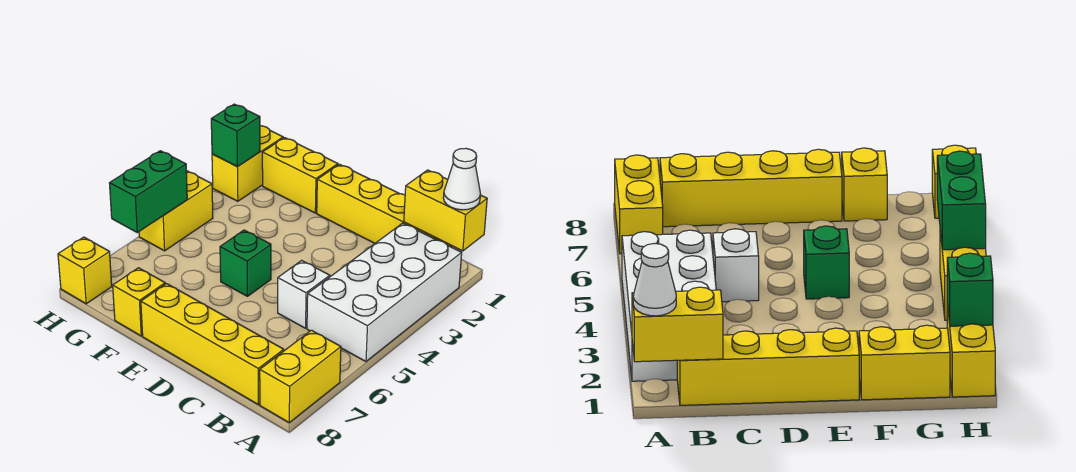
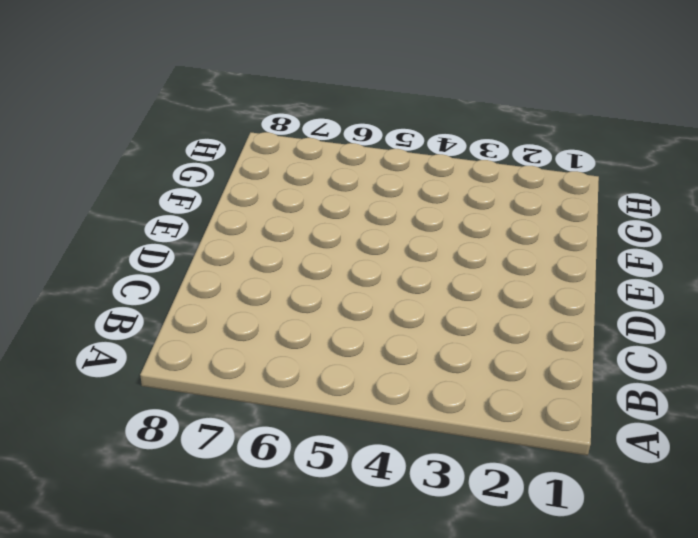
none -> white brick A2:B5 level 1
none -> yellow brick A7:A8 level 1
none -> yellow brick B1:E1 level 1

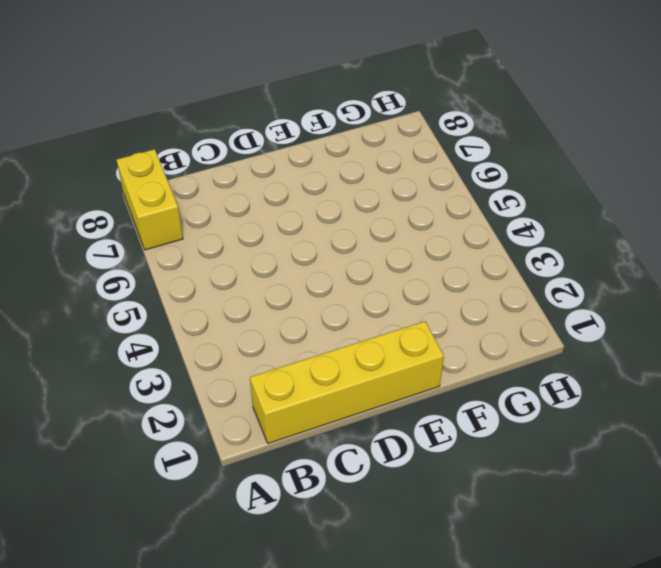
none -> white brick A2:B5 level 1
none -> yellow brick B8:E8 level 1
none -> white brick C5 level 1

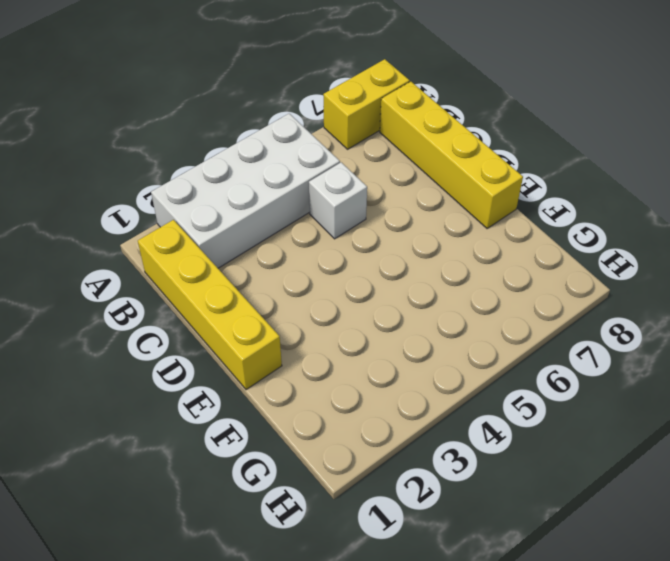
none -> green brick E5 level 1
none -> yellow brick F1:G1 level 1
none -> yellow brick F8 level 1

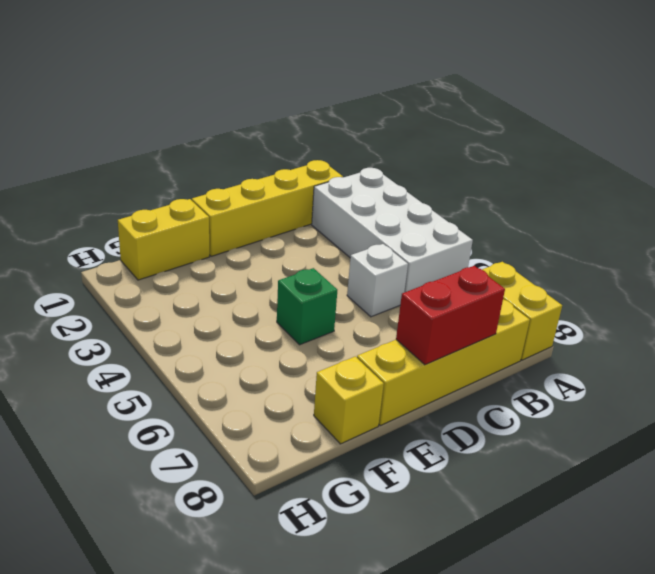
red brick C8:D8 level 2 -> none
none -> yellow brick H1:H2 level 1
none -> yellow brick H4:H5 level 1
none -> yellow brick H8 level 1

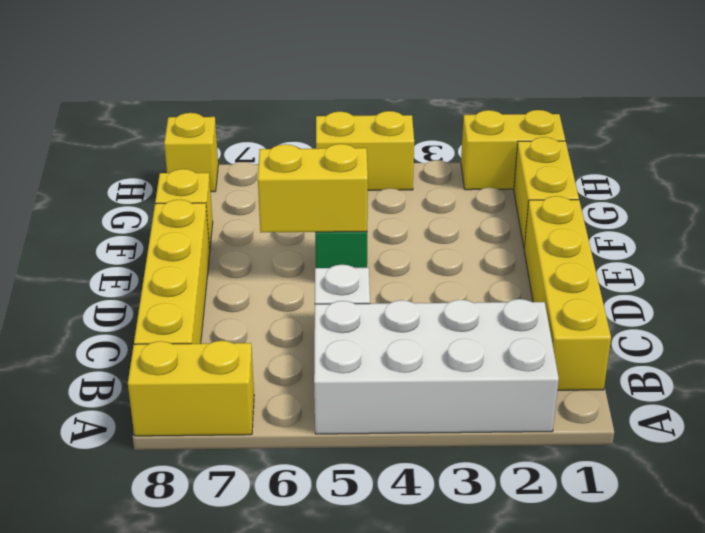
yellow brick E5:E6 level 2 -> yellow brick A1:B1 level 2
none -> green brick H2 level 2
none -> green brick H5:H6 level 2
none -> white cone A1 level 3

